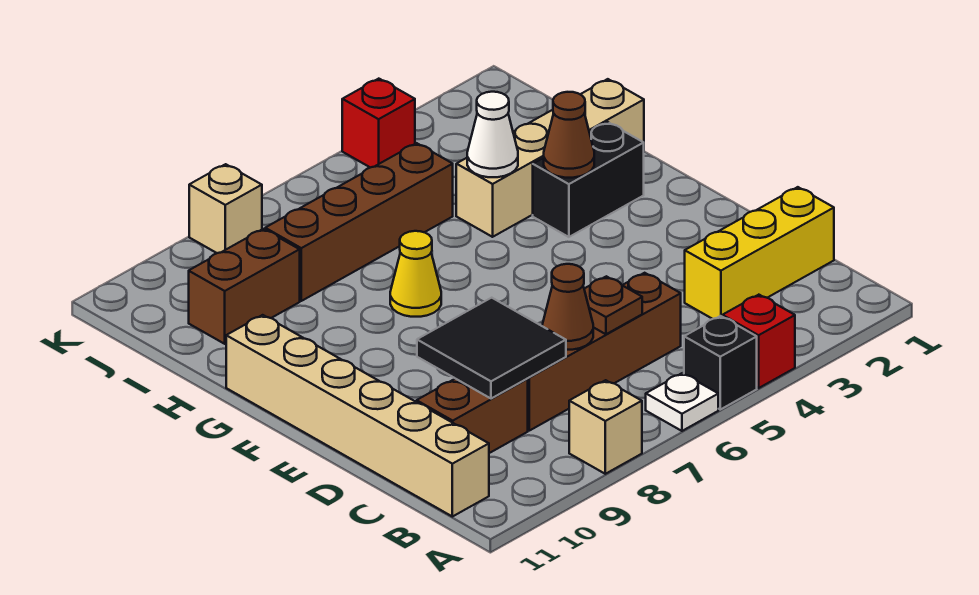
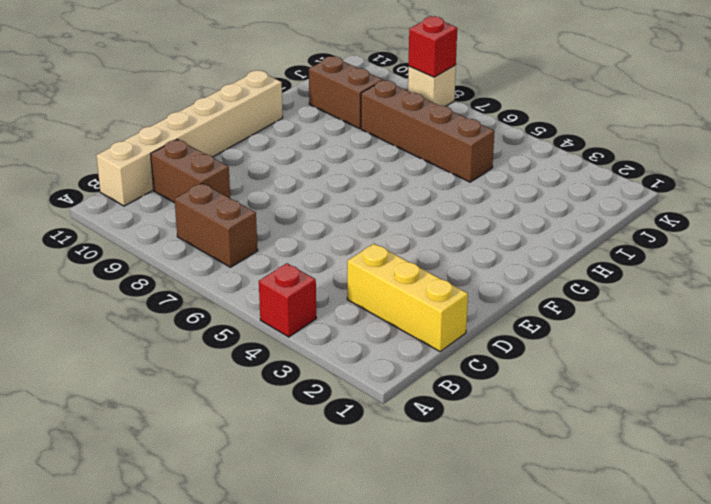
brown brick B7:B8 level 1 -> none
red brick K8 level 2 -> red brick K4 level 1
none -> black brick A5 level 1
none -> white plate A6 level 1
none -> tan brick A8 level 1

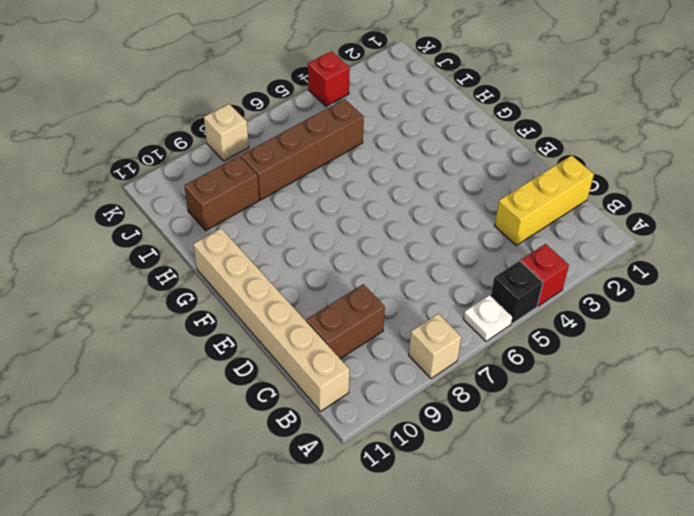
none -> brown brick C5:C8 level 1
none -> black brick G2:G3 level 1
none -> yellow cone G7 level 1

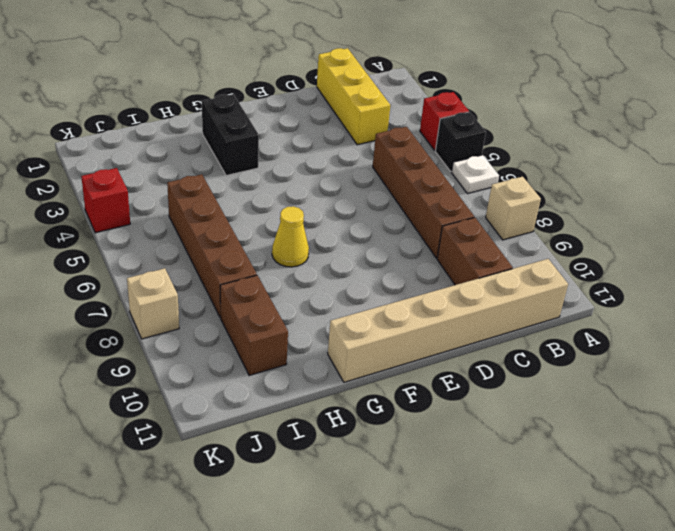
none -> tan brick H1:H4 level 1
none -> brown plate C6 level 2
none -> brown cone C7 level 2

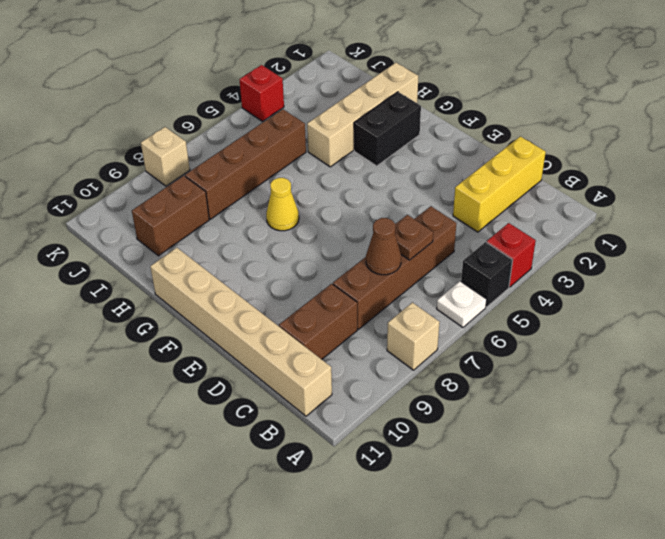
none -> black tile C8:D9 level 2
none -> brown cone G3 level 2
none -> white cone H4 level 2

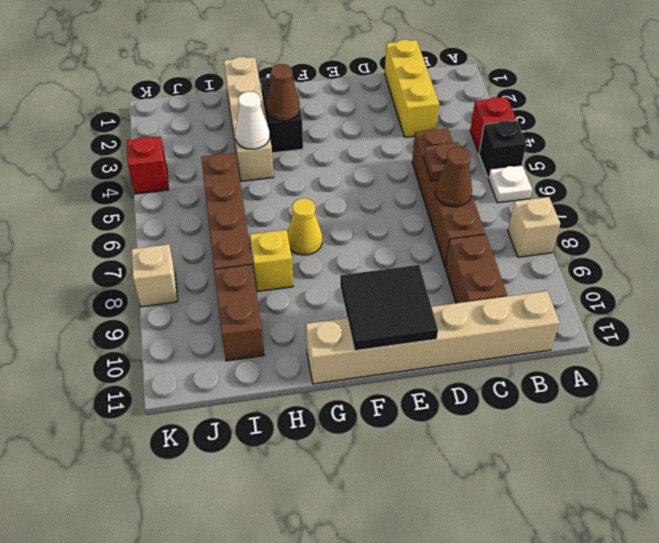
black tile E10:F11 level 2 -> black tile C8:D9 level 2
yellow brick H8 level 1 -> none

